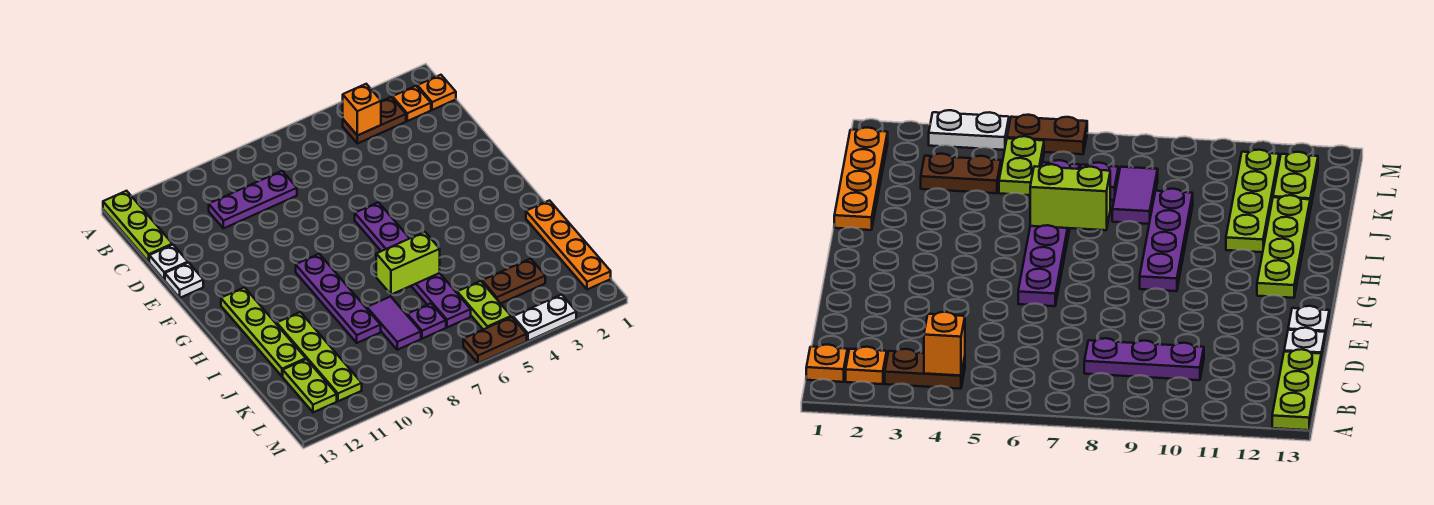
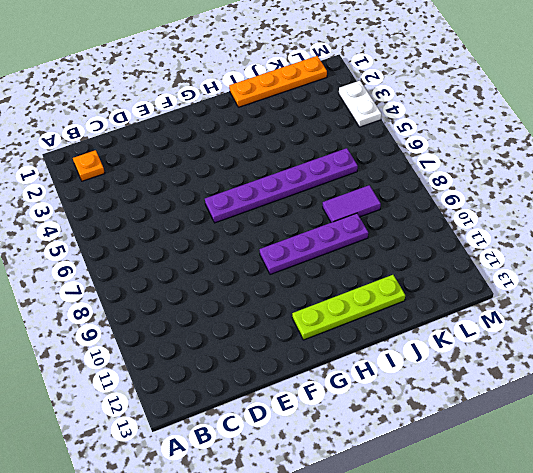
none -> lime plate A13:C13 level 1
none -> orange plate B1 level 1
none -> brown plate B3:B4 level 1

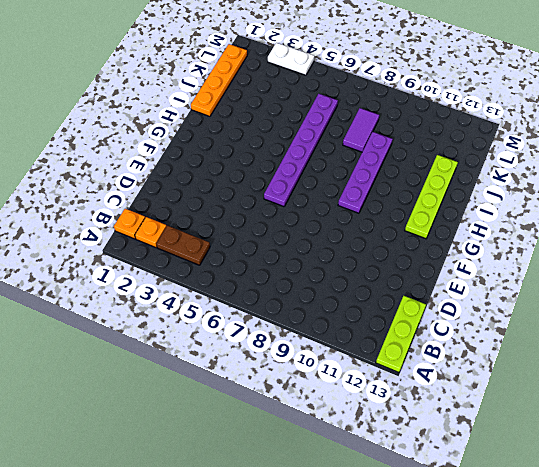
none -> purple plate C8:C10 level 1
none -> white plate D13 level 1
none -> white plate E13 level 1

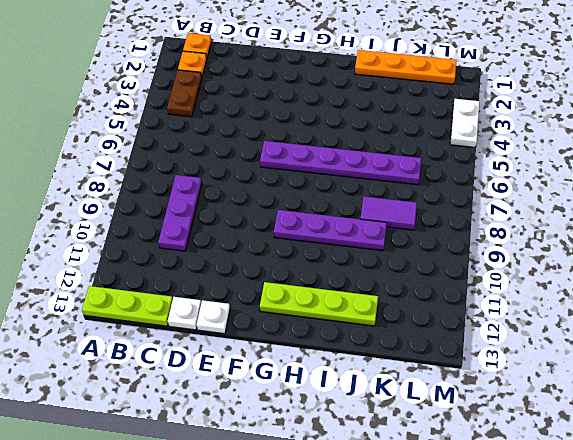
none -> lime plate I11:L11 level 1
none -> brown plate K3:K4 level 1
none -> lime plate K5:L5 level 1

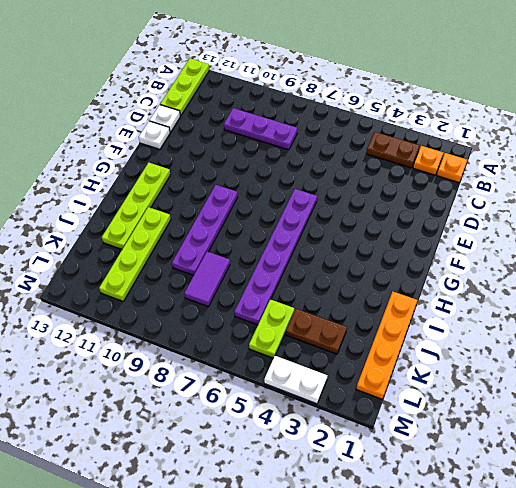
none -> purple plate K7 level 1
none -> lime plate K12:L12 level 1
none -> brown plate M5:M6 level 1

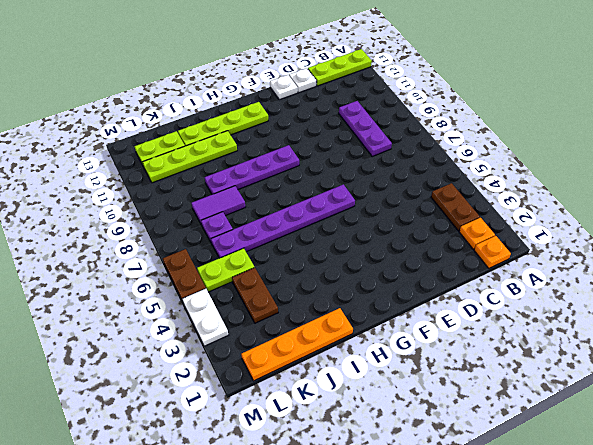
none -> orange brick B4 level 2
none -> lime brick I6:I7 level 2

